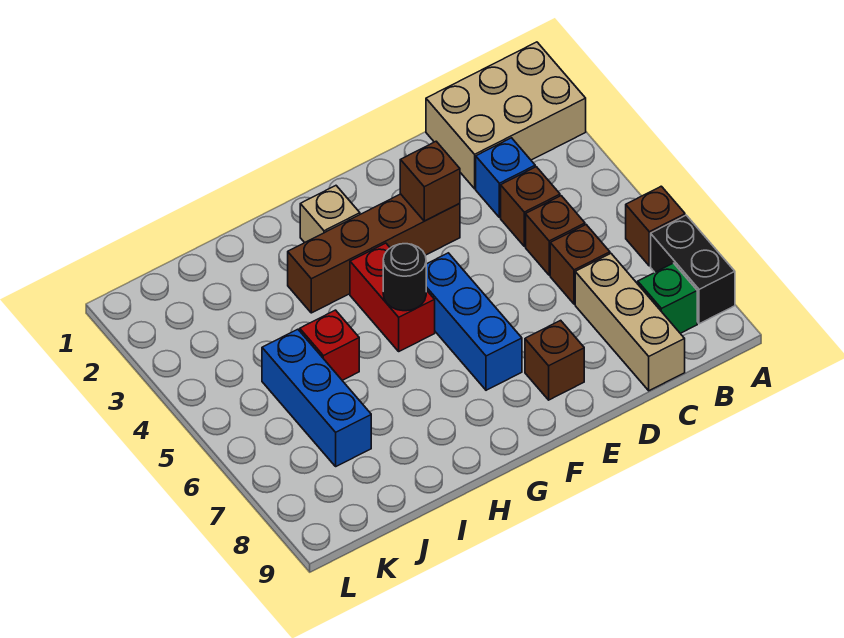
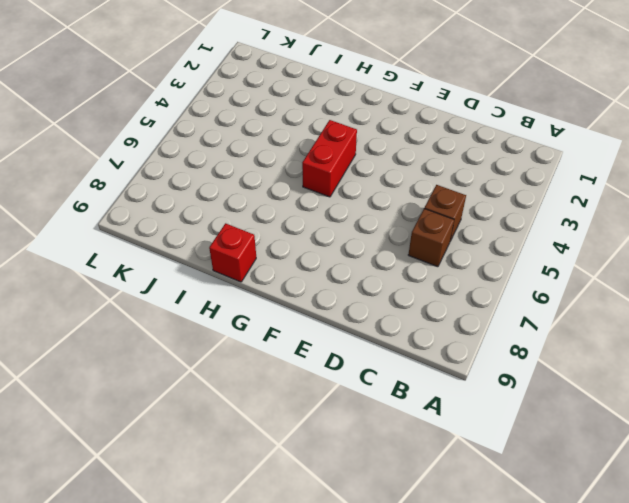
red brick H9 level 1 -> red brick I5 level 1
none -> tan brick A1:C2 level 1
none -> brown brick A6 level 1
none -> black brick A7:A8 level 1

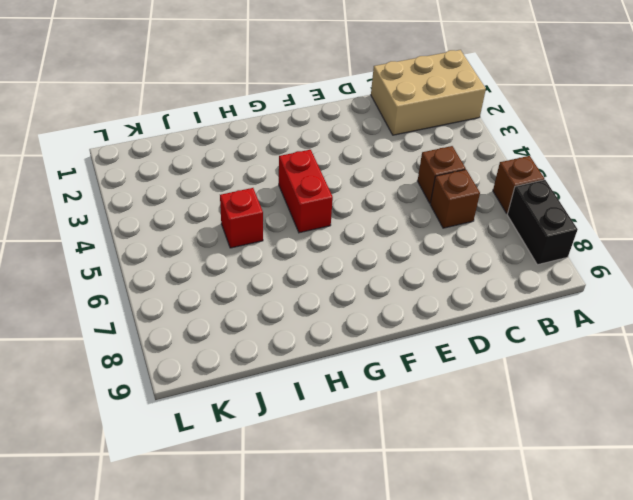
none -> green brick B8 level 1
none -> blue brick C3 level 1
none -> brown brick C4 level 1

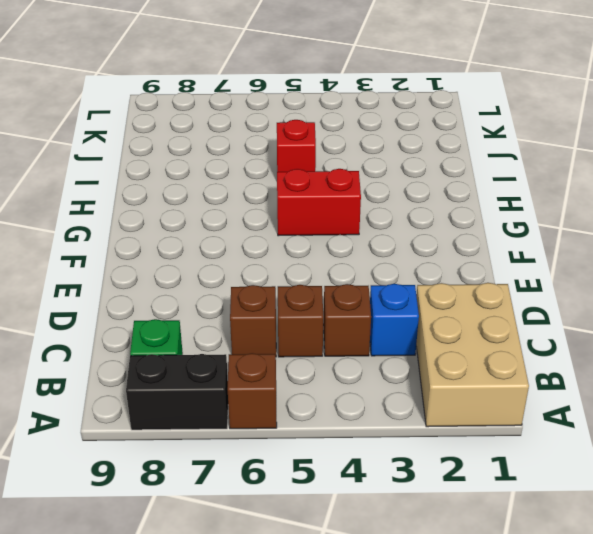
none -> tan brick C7:C9 level 1
none -> brown brick E3:H3 level 1
none -> brown brick E8 level 1

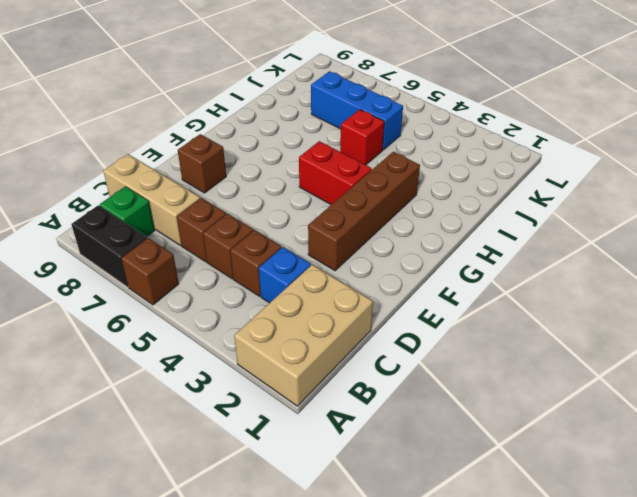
none -> blue brick F5:F7 level 1
none -> tan brick G2 level 1
none -> brown brick E3 level 2

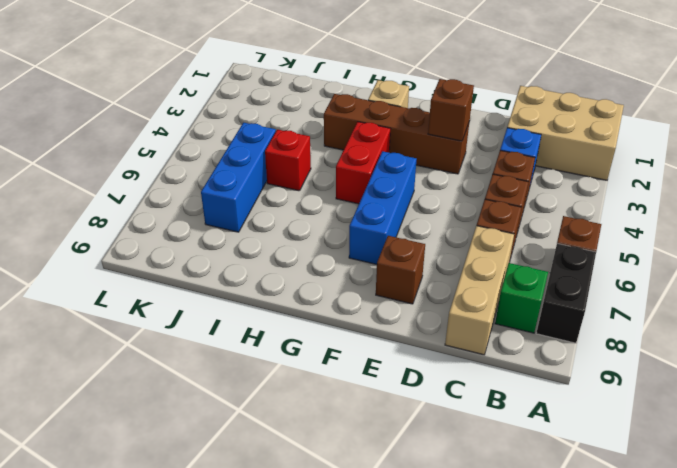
none -> black round brick G5 level 2

